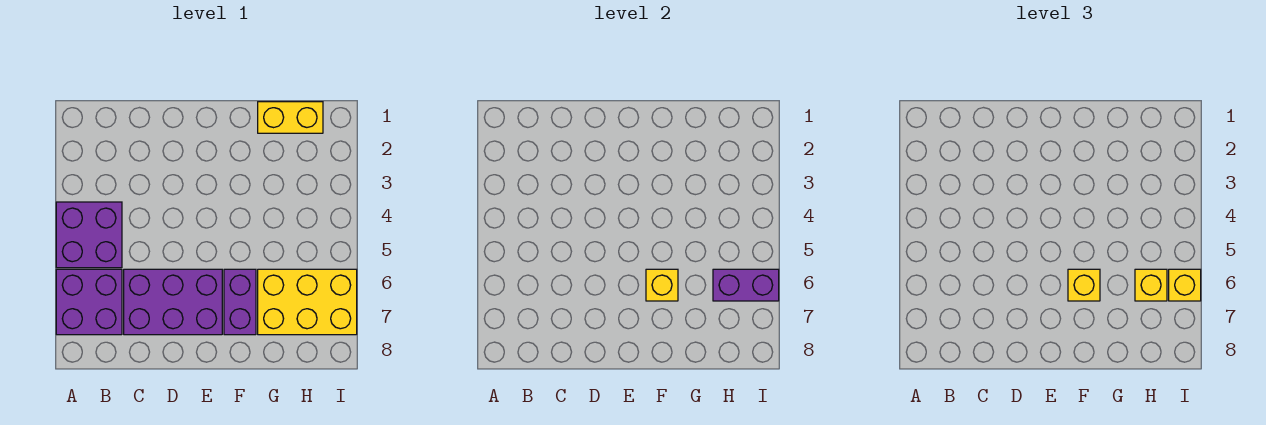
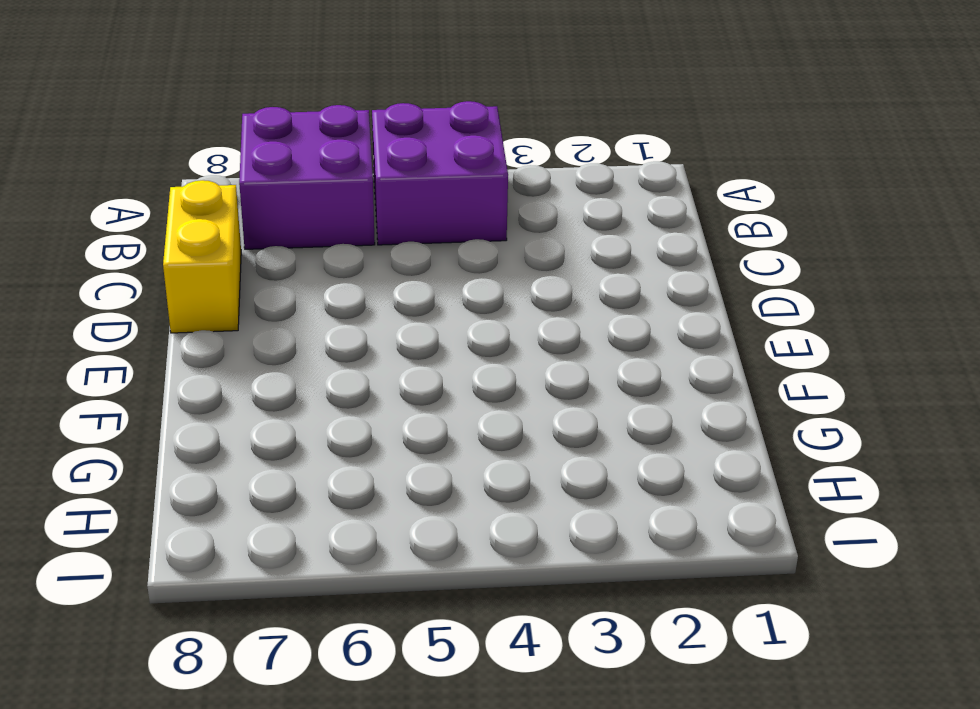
yellow brick C8:D8 level 1 -> yellow brick G1:H1 level 1
none -> purple brick C6:E7 level 1
none -> purple brick F6:F7 level 1

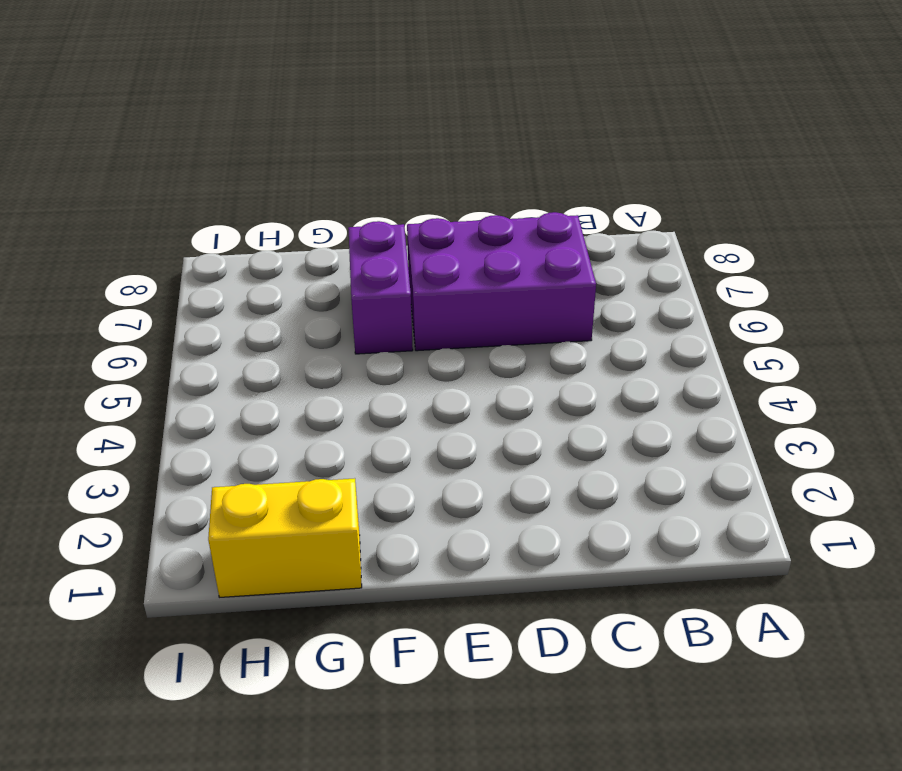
none -> purple brick A4:B5 level 1
none -> purple brick A6:B7 level 1

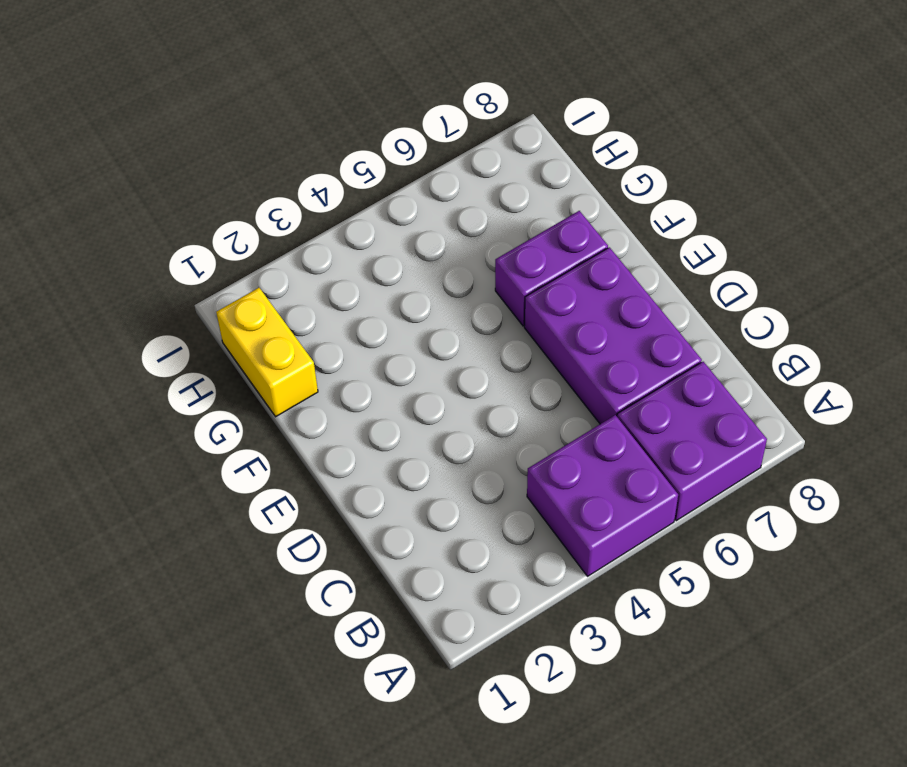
none -> yellow brick G6:I7 level 1
none -> yellow brick F6 level 2

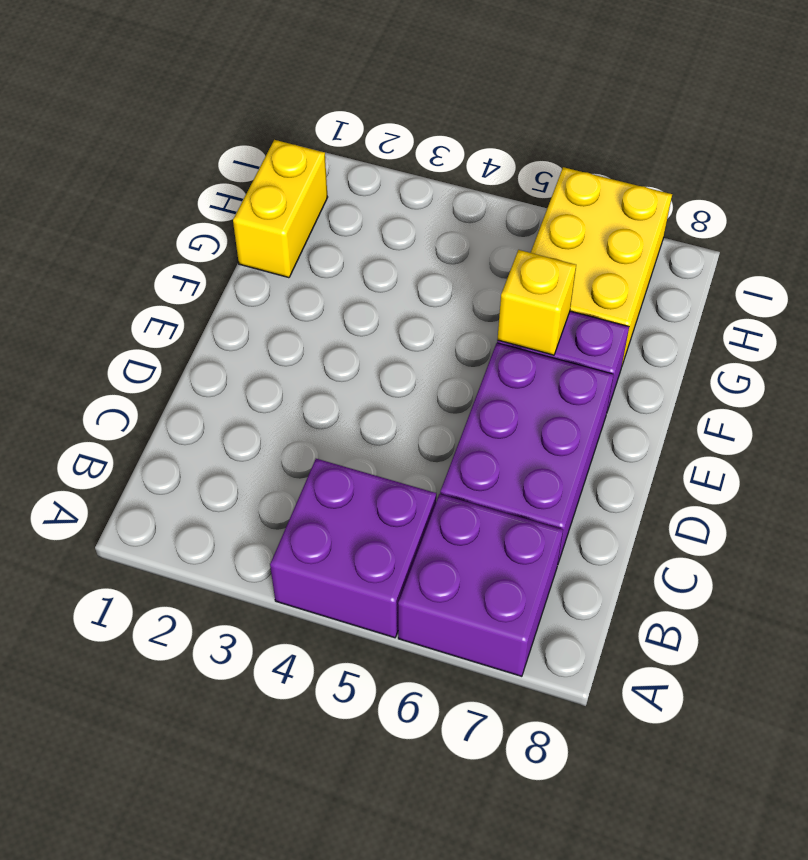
none -> purple brick H6:I6 level 2
none -> yellow brick F6 level 3

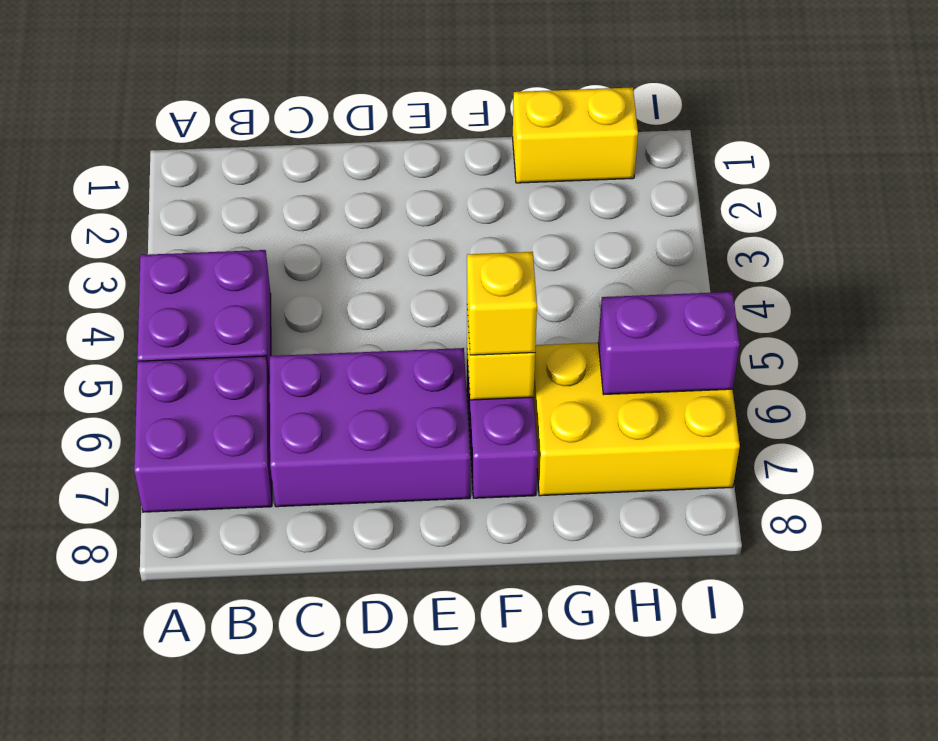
none -> yellow brick H6 level 3
none -> yellow brick I6 level 3

